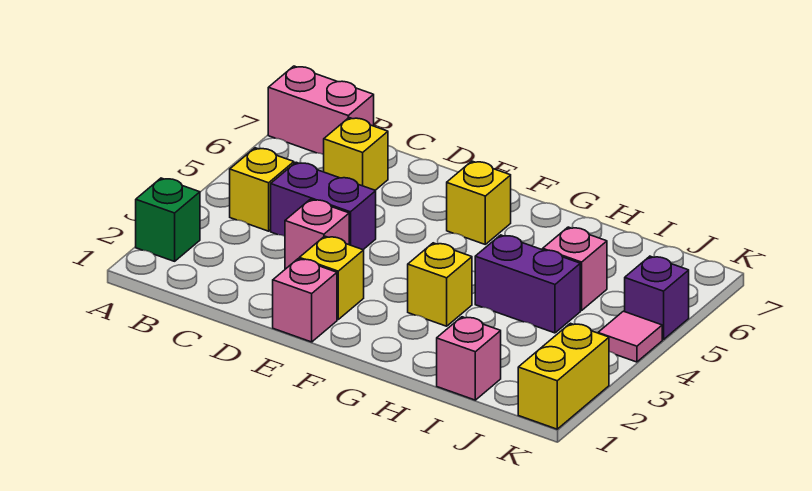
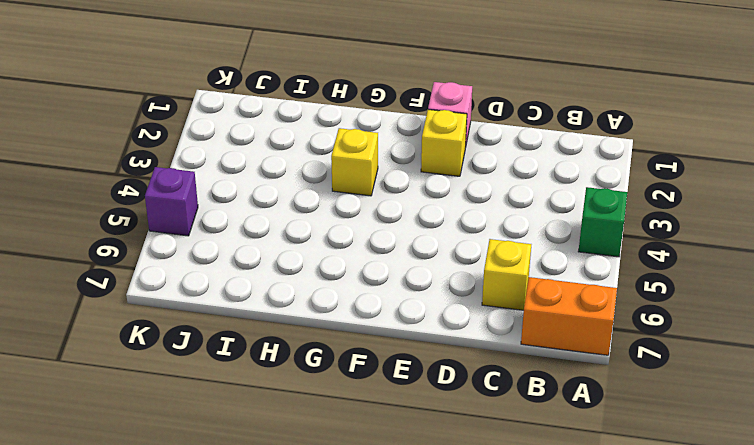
green brick A4 level 1 -> green brick A2 level 1
orange brick A7:B7 level 1 -> pink brick A7:B7 level 1
none -> yellow brick B4 level 1
none -> purple brick C4:D4 level 1
none -> pink brick D3 level 1

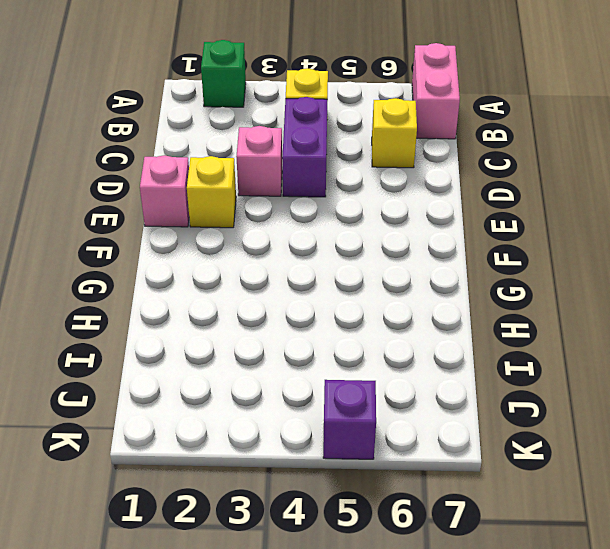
none -> yellow brick F6 level 1
none -> yellow brick G3 level 1
none -> purple brick H4:I4 level 1

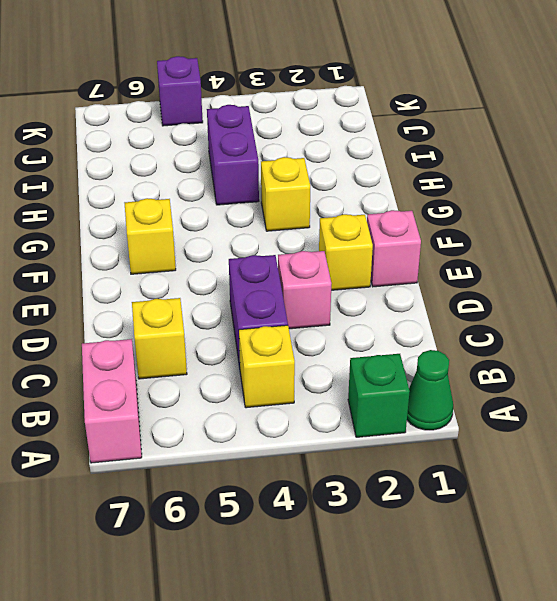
green cone A1 level 1 -> none
none -> pink brick I1 level 1
none -> pink brick I5 level 1
none -> yellow brick K1:K2 level 1

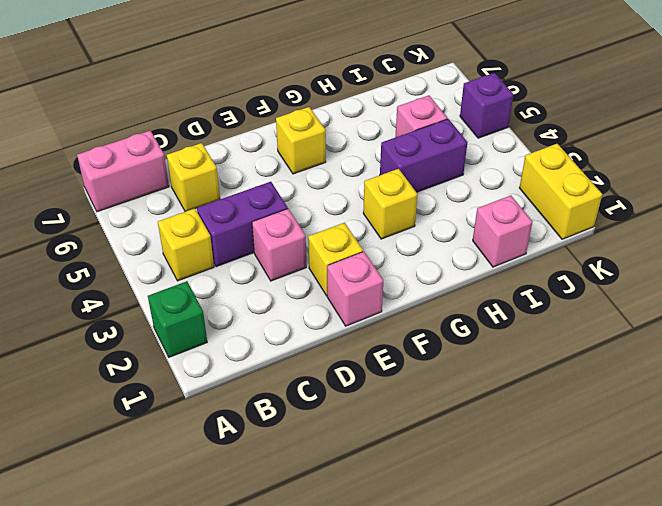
none -> pink tile K4 level 1

